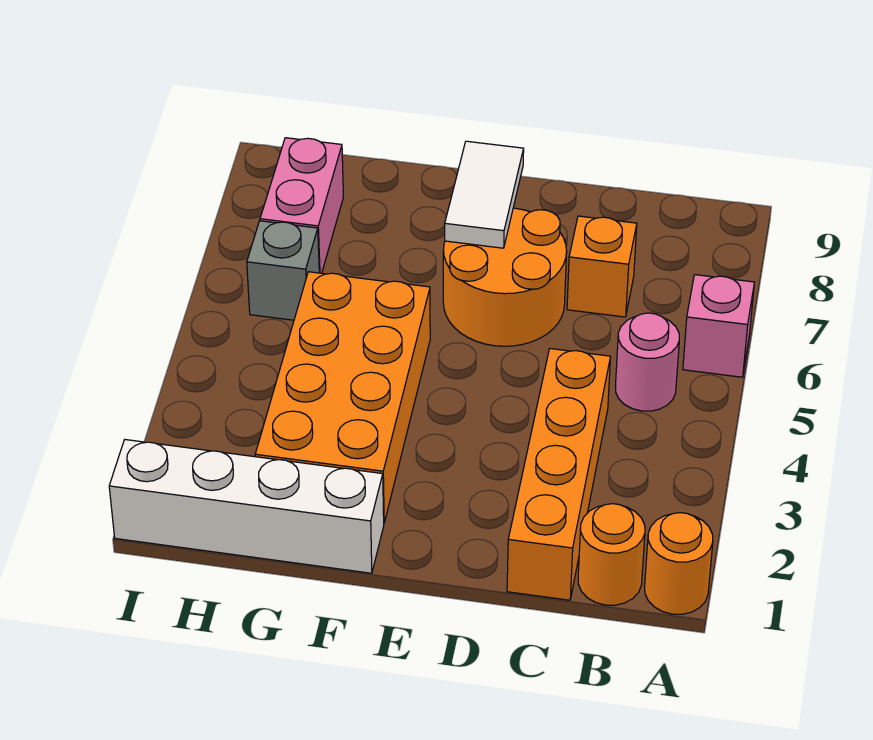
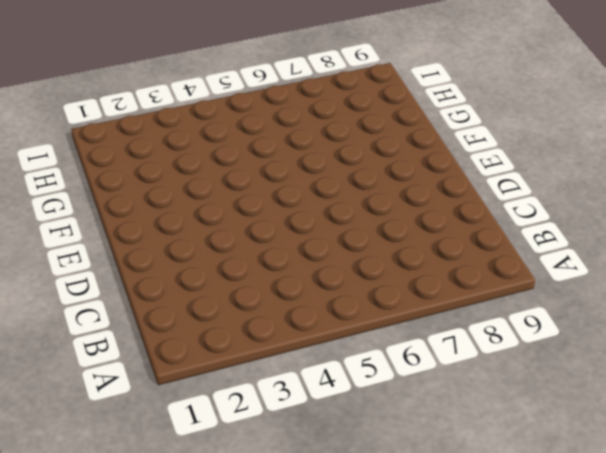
none -> orange round brick A1 level 1
none -> pink brick A6 level 1
none -> orange round brick B1 level 1

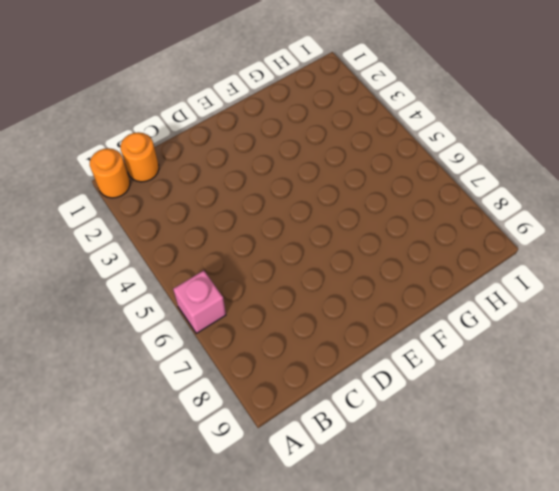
none -> pink round brick B5 level 1
none -> orange brick C1:C4 level 1
none -> orange brick C7 level 1

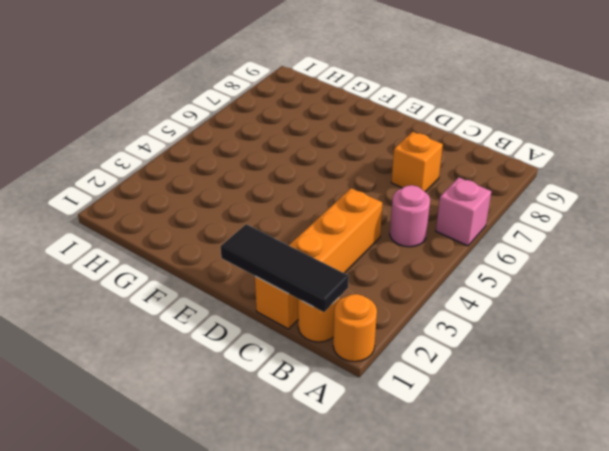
black tile B1:D1 level 2 -> none
none -> orange round brick D6:E7 level 1
none -> white brick F1:I1 level 1
none -> orange brick F2:G5 level 1

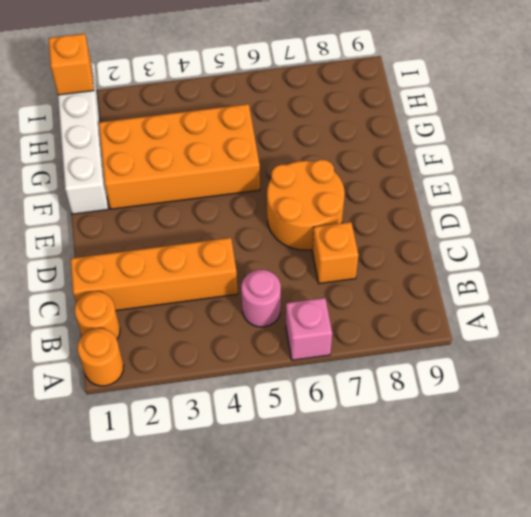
orange brick I1 level 2 -> none
none -> grey brick H6 level 1
none -> pink brick H7:H8 level 1
none -> white tile E7:E8 level 2

